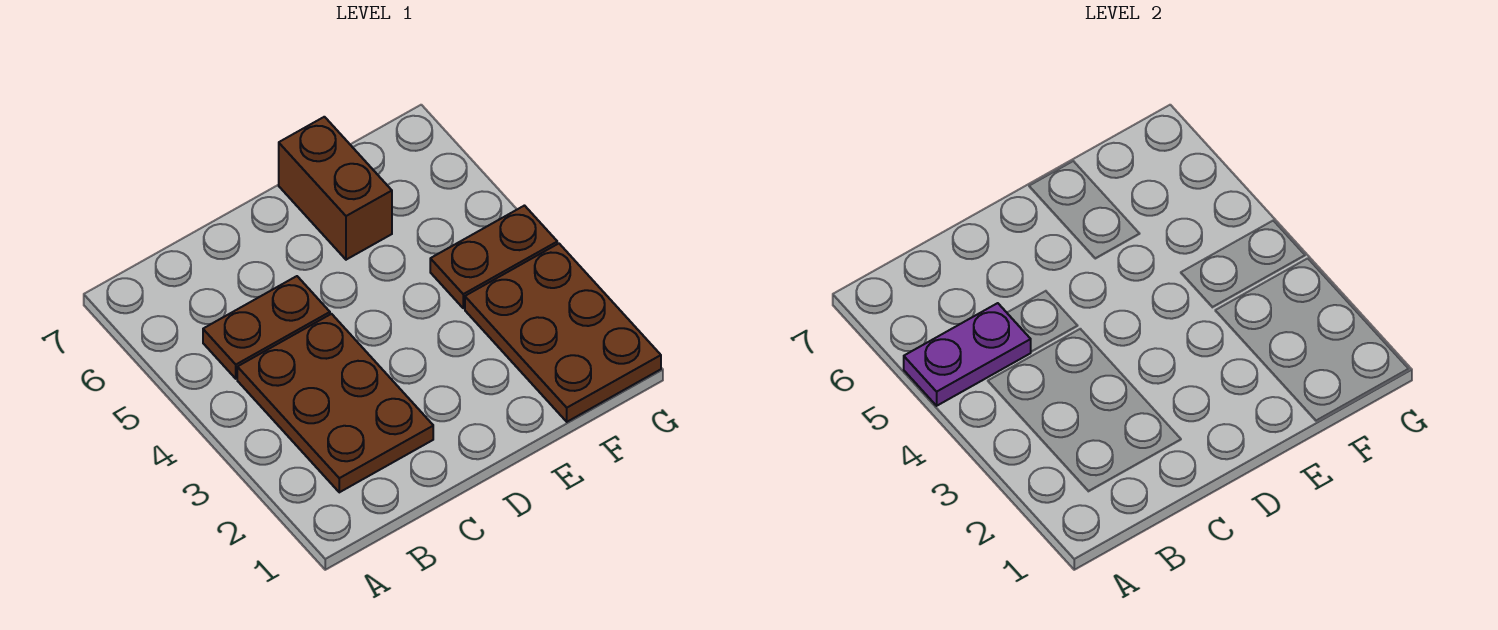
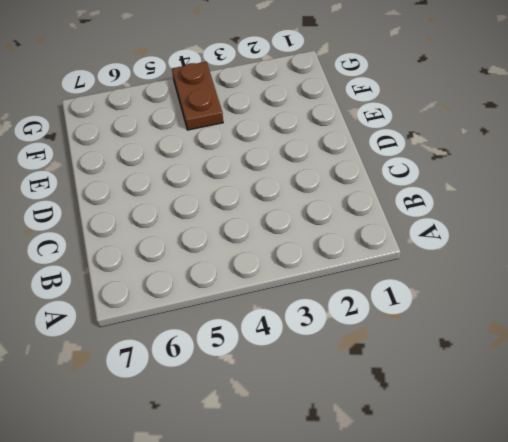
none -> brown plate B2:C4 level 1
none -> brown plate B5:C5 level 1

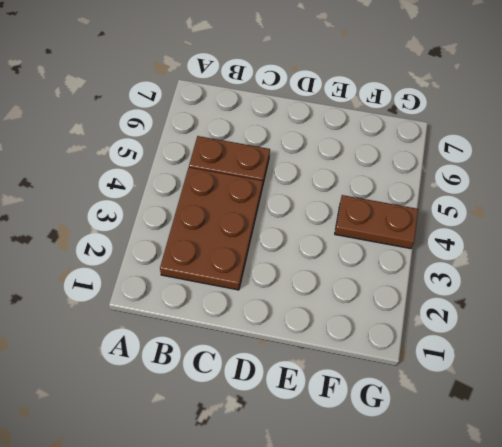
none -> brown brick E6:E7 level 1
none -> brown plate F1:G3 level 1

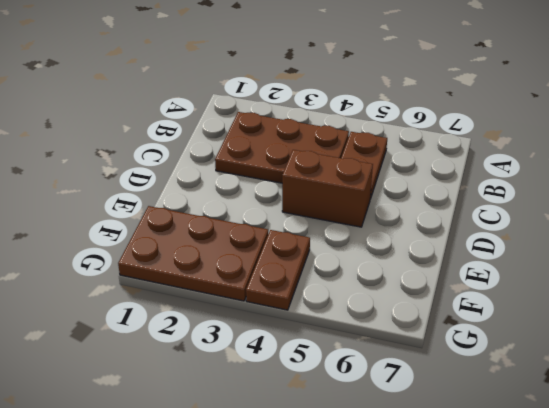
brown brick D4:D5 level 1 -> brown brick E6:E7 level 1
none -> purple plate A5:B5 level 2

